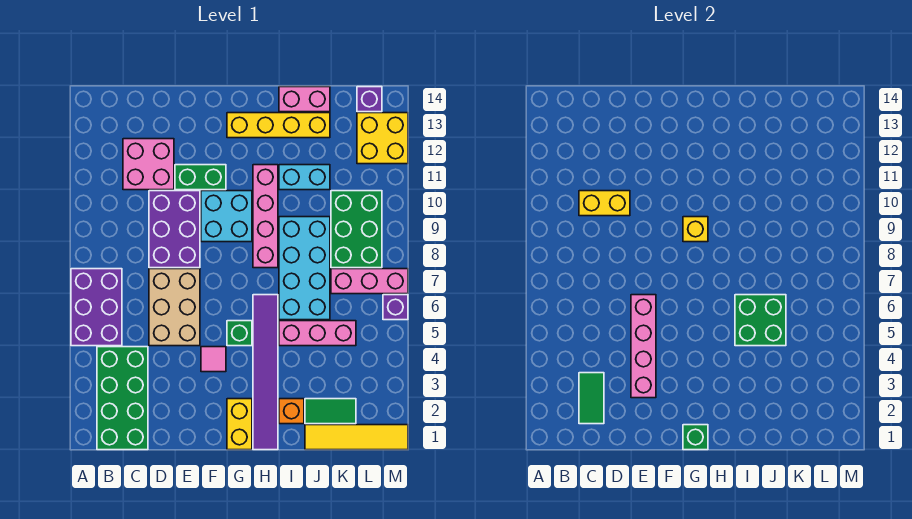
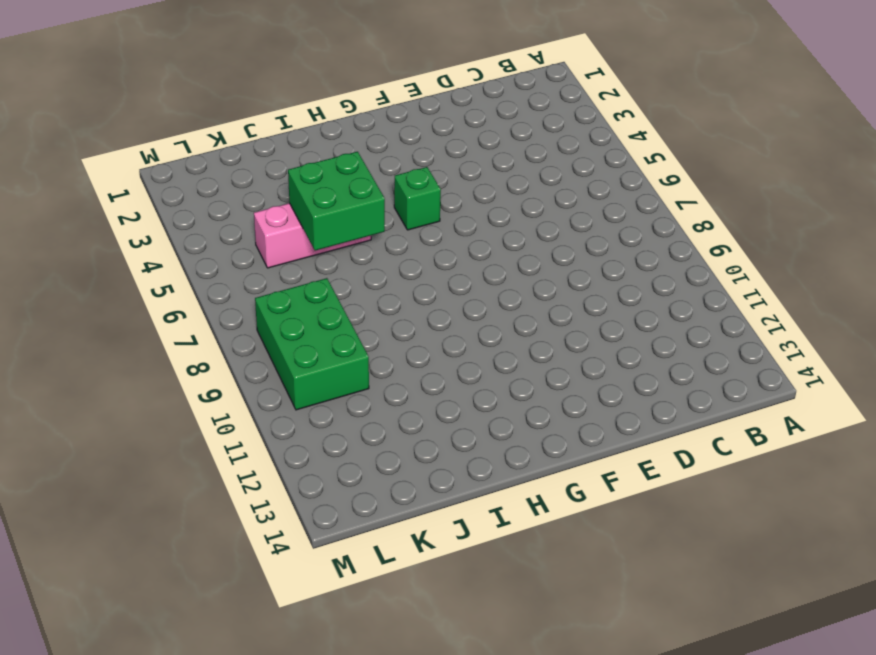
none -> purple brick A5:B7 level 1
none -> green brick B1:C4 level 1
none -> pink brick C11:D12 level 1
none -> tan brick D5:E7 level 1

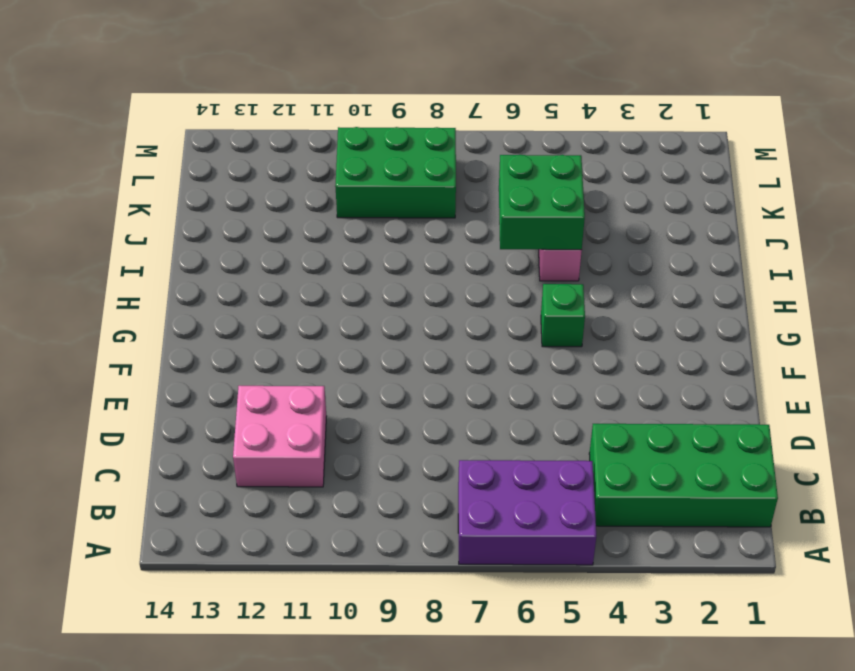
none -> tan brick D5:E7 level 1
none -> purple brick D8:E10 level 1
none -> green brick E11:F11 level 1
none -> pink tile F4 level 1

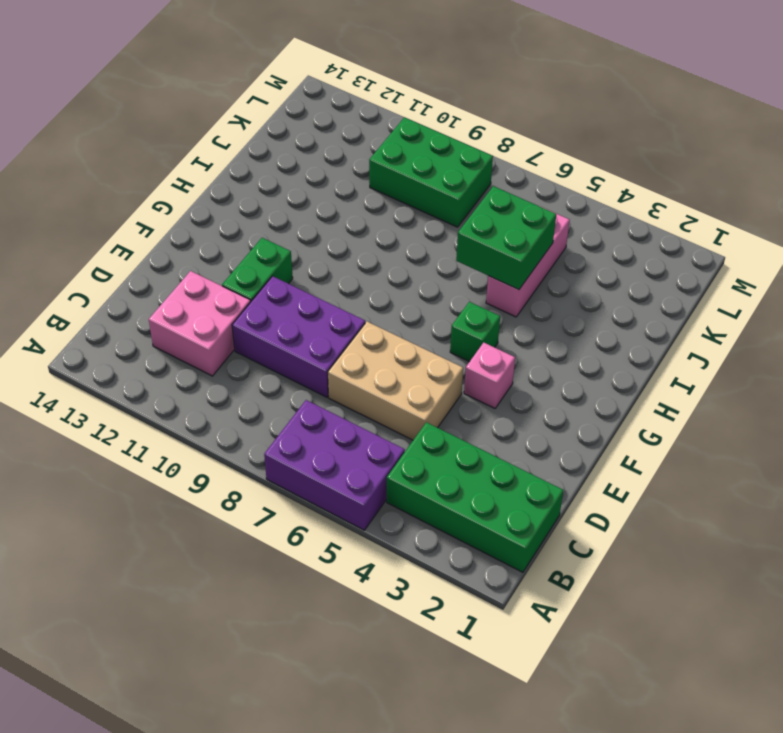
pink brick F4 level 1 -> pink tile F4 level 1
none -> cyan brick F9:G10 level 1
none -> yellow brick G1:G2 level 1
none -> yellow brick G13:J13 level 1
none -> purple tile H1:H6 level 1

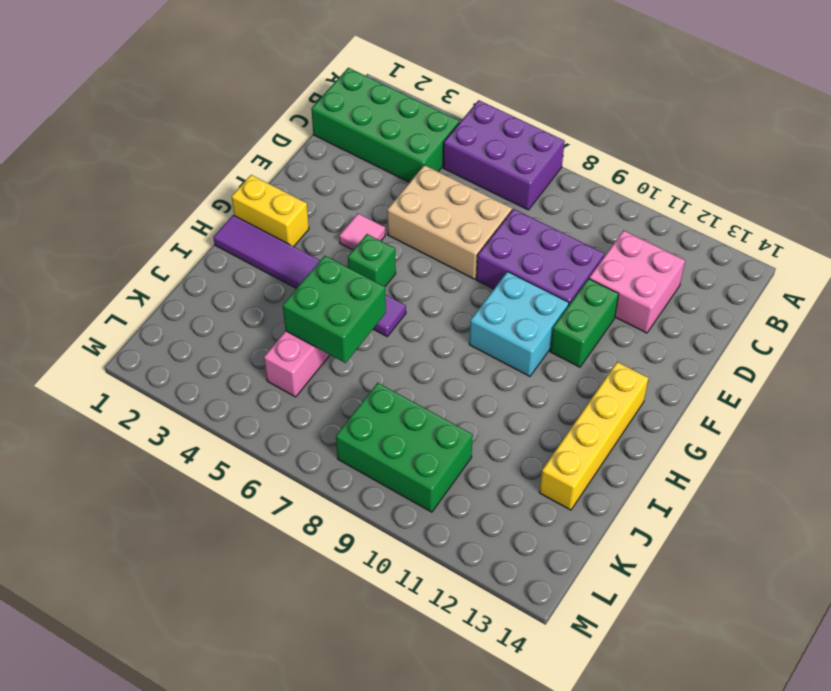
none -> pink brick H8:H11 level 1
none -> orange brick I2 level 1
none -> cyan brick I6:J9 level 1
none -> cyan brick I11:J11 level 1

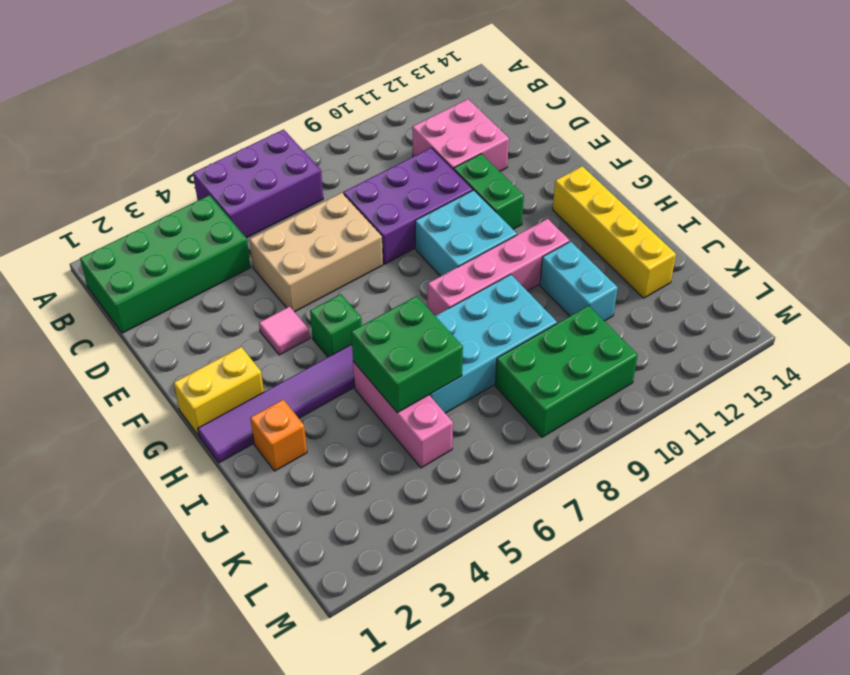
none -> pink brick I14:J14 level 1
none -> yellow tile J1:M1 level 1
none -> green tile J2:K2 level 1
none -> pink brick K7:M7 level 1

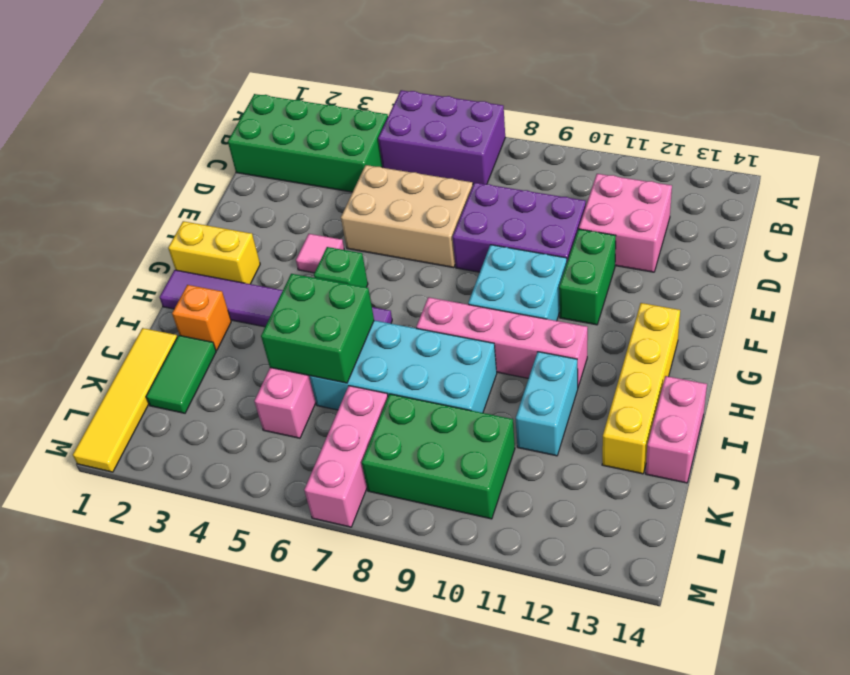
none -> yellow brick L12:M13 level 1
none -> purple brick L14 level 1
none -> purple brick M6 level 1
none -> green tile C2:C3 level 2

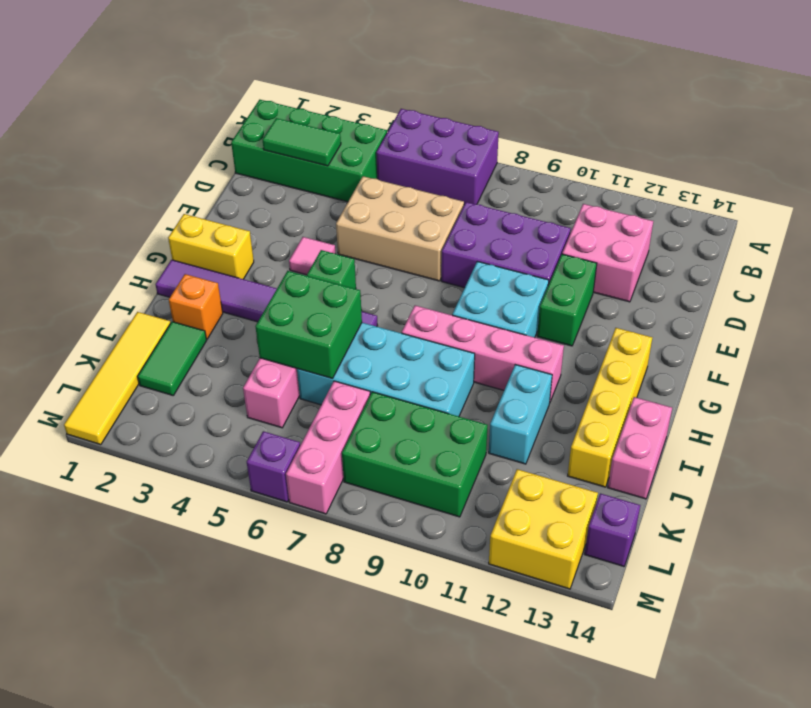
none -> yellow brick C10:D10 level 2
none -> pink brick E3:E6 level 2
none -> green brick G1 level 2
none -> yellow brick G9 level 2

